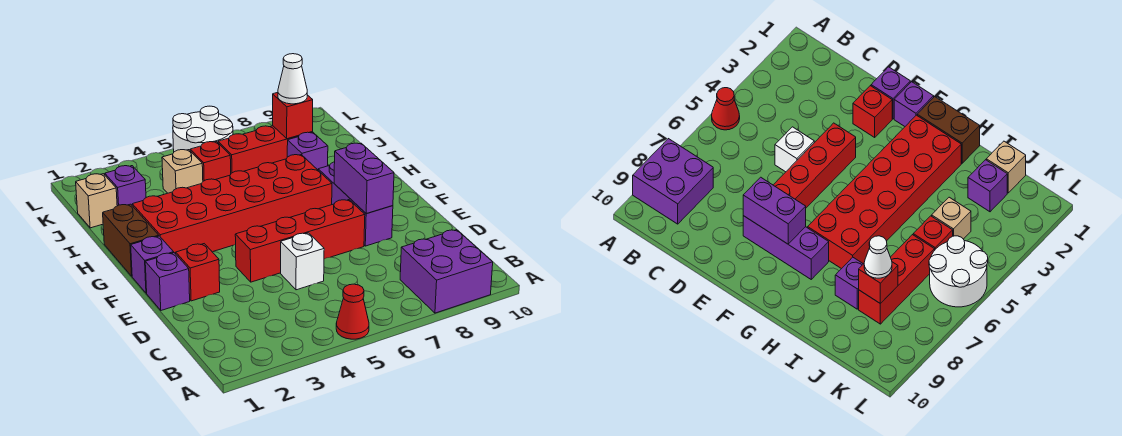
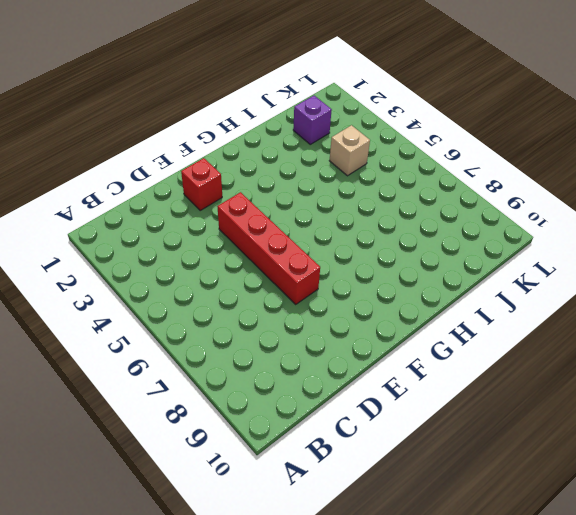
none -> red cone A5 level 1
none -> purple brick A8:B9 level 1
none -> white brick D5 level 1

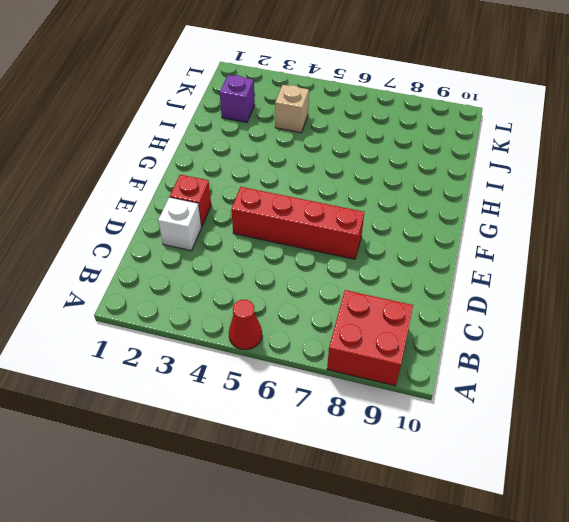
red brick A8:B9 level 1 -> purple brick A8:B9 level 1
white brick D2 level 1 -> white brick D5 level 1
none -> purple brick E1 level 1
none -> purple brick E8:G8 level 1
none -> purple brick F1 level 1

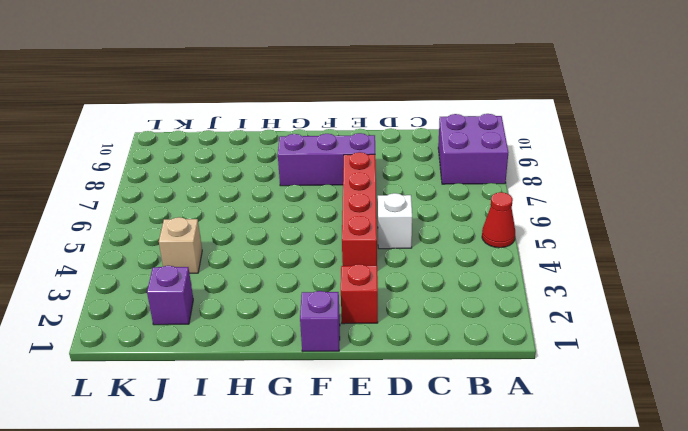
none -> purple brick E1 level 1
none -> brown brick G1:H1 level 1
none -> red brick G2:H7 level 1

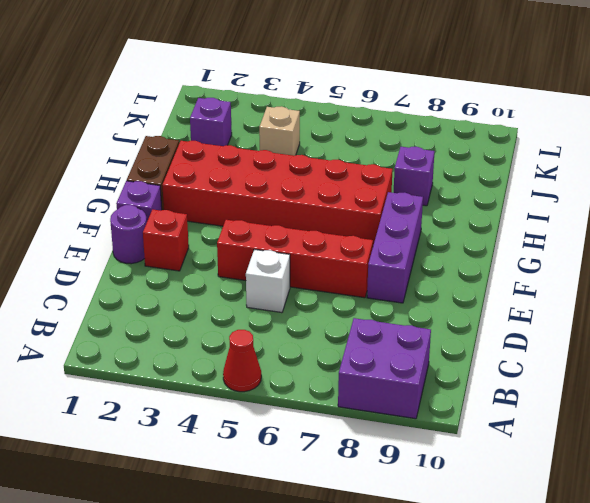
purple round brick E1 level 1 -> purple brick E1 level 1
none -> tan brick J1 level 1
none -> red brick J5 level 1
none -> red brick J6:J8 level 1

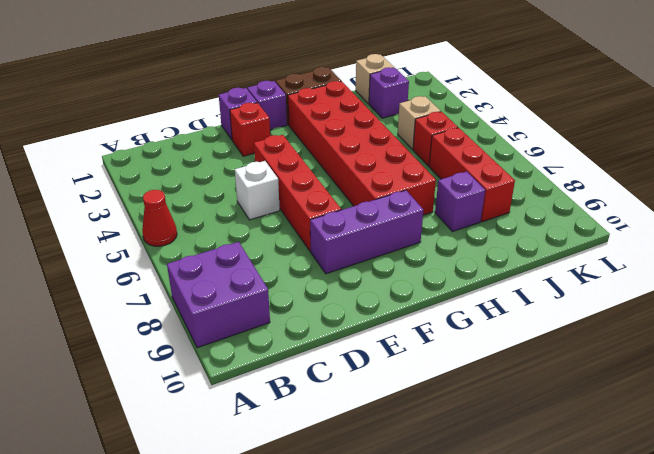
none -> white round brick K5:L6 level 1
none -> purple brick E8:F8 level 2
none -> red brick J8 level 2

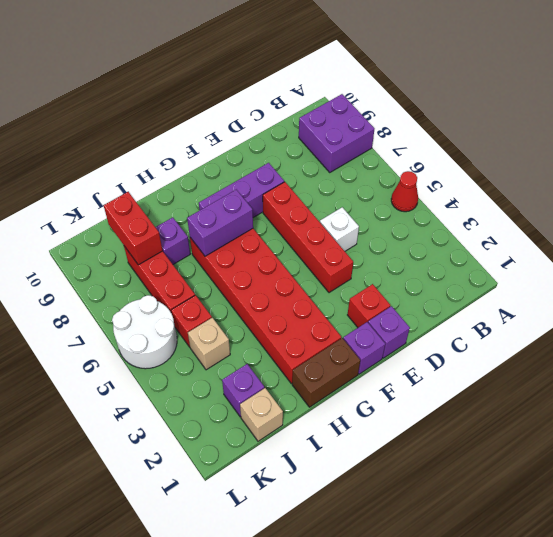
purple brick G7:H7 level 2 -> purple brick E8:F8 level 2
red brick J8:J9 level 2 -> red brick J8 level 2
none -> white cone J8 level 3

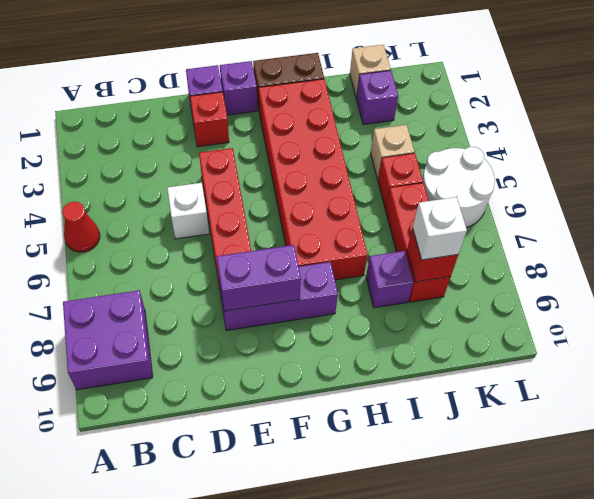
white brick J8 level 3 -> white cone J8 level 3

